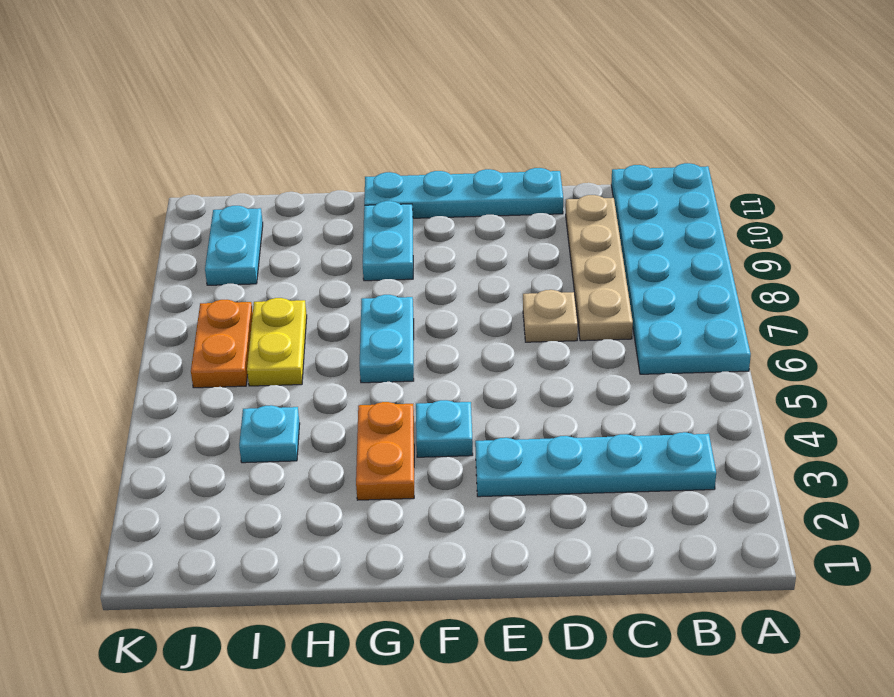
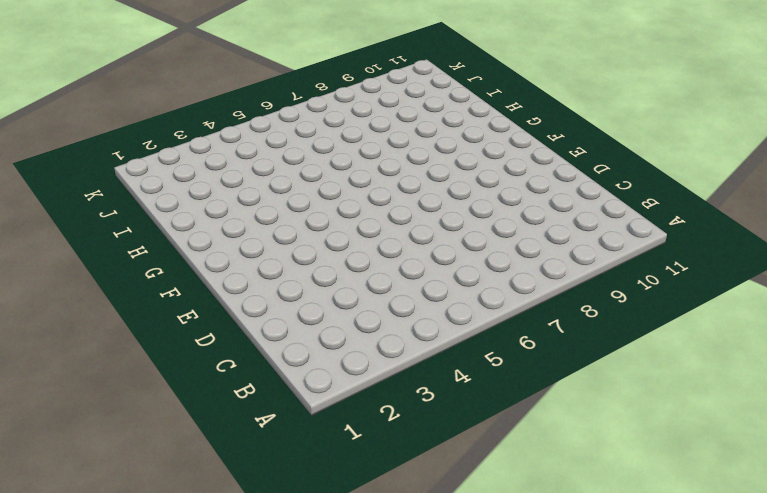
none -> cyan plate A6:B11 level 1
none -> cyan plate B3:E3 level 1
none -> tan plate C7:C10 level 1

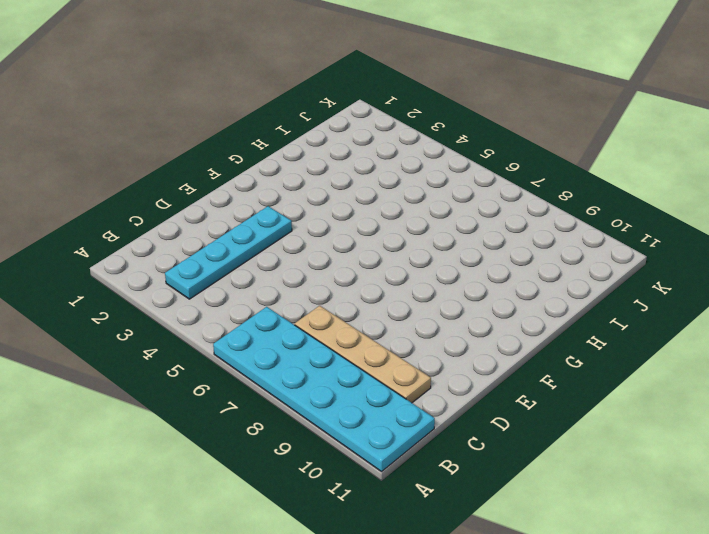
none -> tan plate D7 level 1
none -> cyan plate D11:G11 level 1
none -> cyan plate F4 level 1

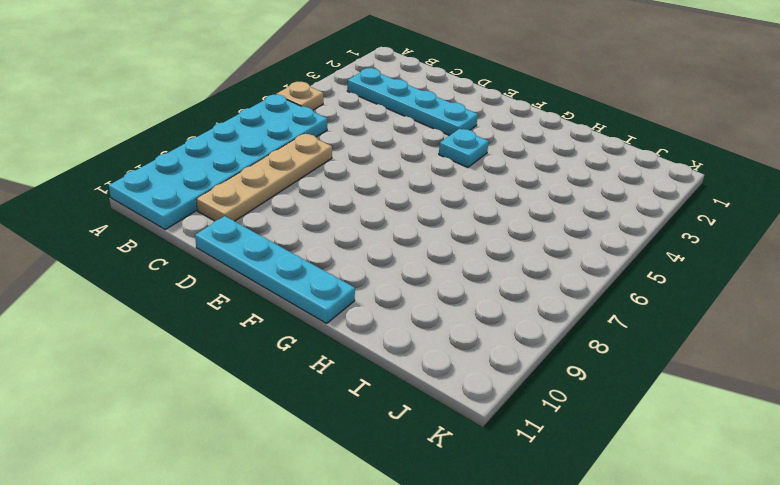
tan plate A5 level 1 -> tan plate D7 level 1
none -> orange plate G3:G4 level 1
none -> cyan plate G6:G7 level 1
none -> cyan plate G9:G10 level 1

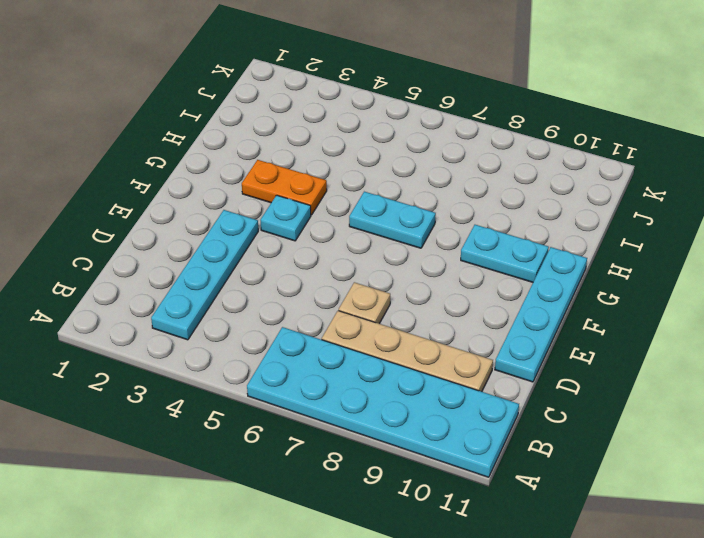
none -> cyan plate I4 level 1
none -> yellow plate I6:I7 level 1
none -> orange plate J6:J7 level 1

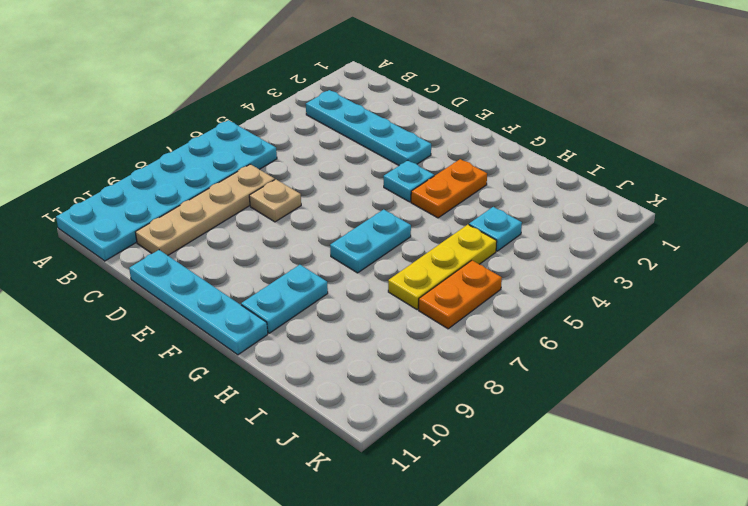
yellow plate I5:I7 level 1 -> yellow plate I6:I7 level 1
none -> cyan plate J9:J10 level 1

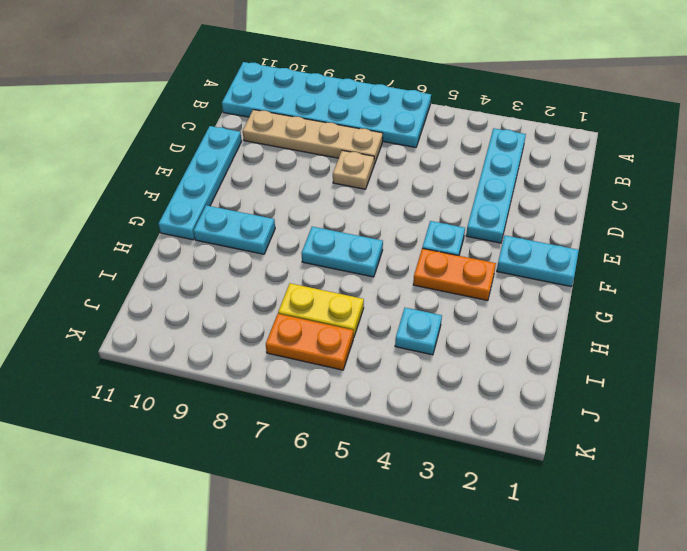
cyan plate F1:F2 level 1 -> cyan plate J9:J10 level 1

